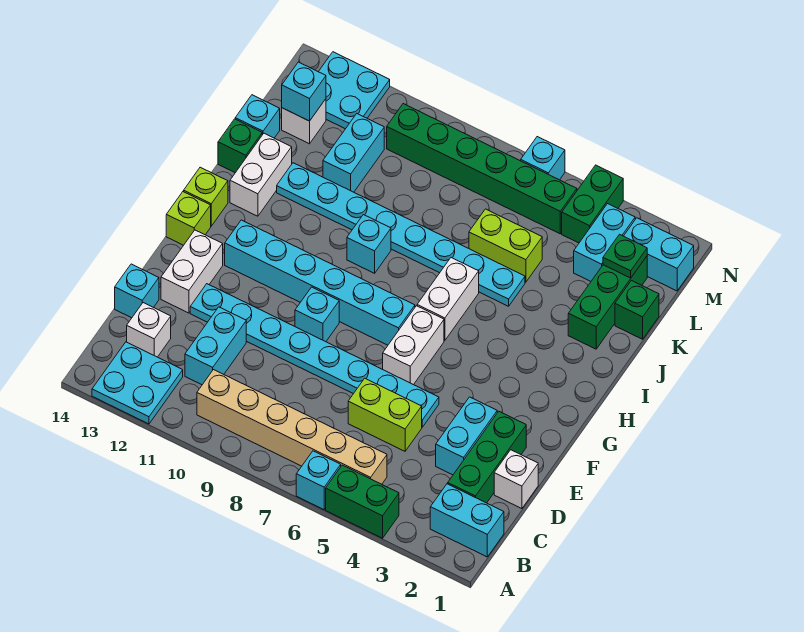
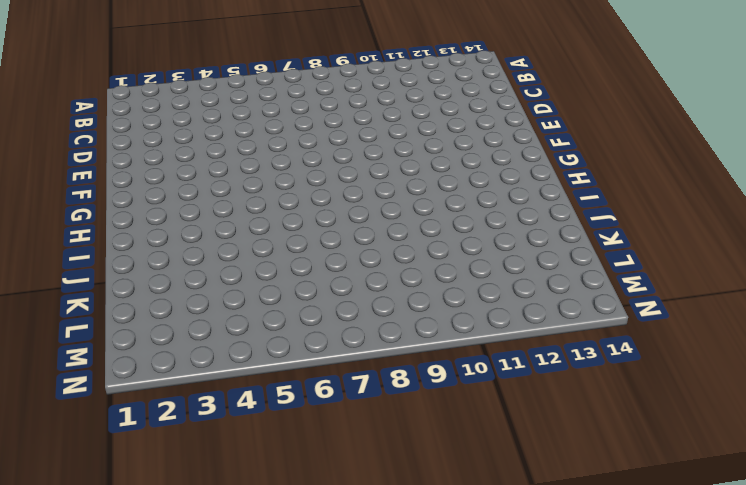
none -> green brick A4:A5 level 1
none -> cyan brick A6 level 1
none -> cyan plate A12:B13 level 1
none -> cyan brick B1:B2 level 1

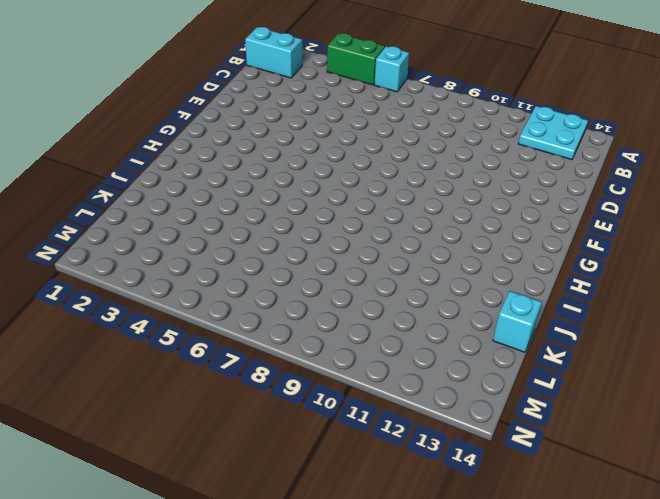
none -> tan brick B5:B10 level 1
none -> green brick C2:E2 level 1
none -> cyan brick C11:D11 level 1
none -> white brick C13 level 1

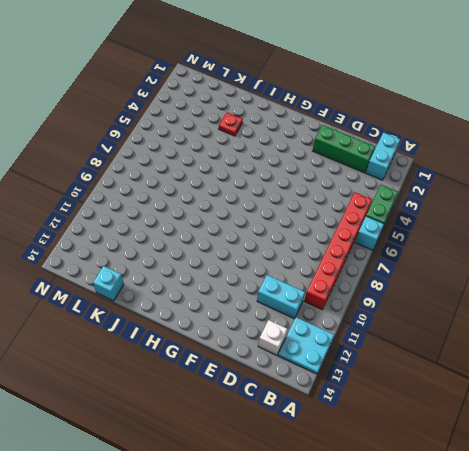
red brick B5:B10 level 1 -> tan brick B5:B10 level 1
red plate J3 level 1 -> none
none -> white brick D1 level 1
none -> cyan brick D3:E3 level 1
none -> lime brick D5:D6 level 1
none -> cyan brick D14 level 1

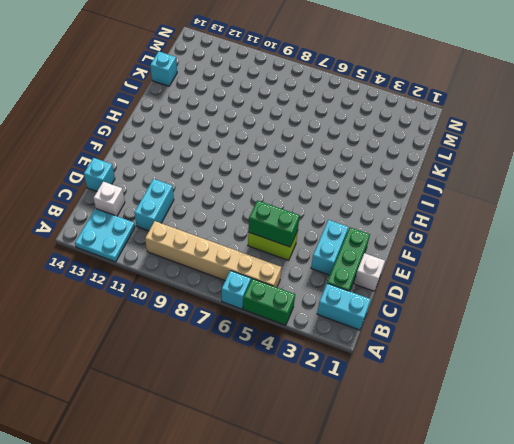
green brick D5:D6 level 2 -> green brick M4:N4 level 1
none -> cyan plate E5:E12 level 1
none -> white brick E13:F13 level 1
none -> white brick F6:G6 level 1
none -> cyan brick F9 level 1

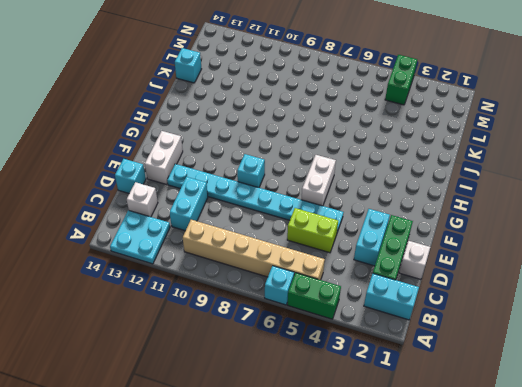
none -> cyan brick G7:G12 level 1
none -> lime brick G14 level 1
none -> white brick H6:I6 level 1
none -> lime brick H14 level 1

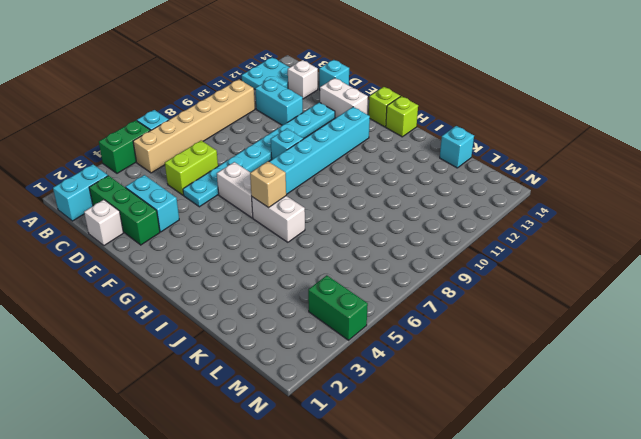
tan brick H6 level 2 -> none
none -> cyan brick I9 level 1
none -> white brick I13:J13 level 1
none -> green brick J2:L2 level 1
none -> cyan plate J5:J12 level 1

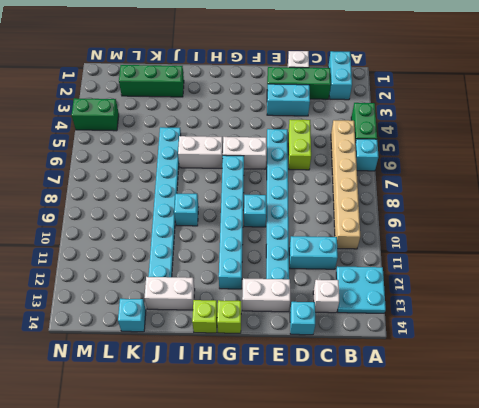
none -> green brick J14 level 1
none -> green brick K1 level 1
none -> lime brick K5:K6 level 1
none -> cyan brick K11:L11 level 1

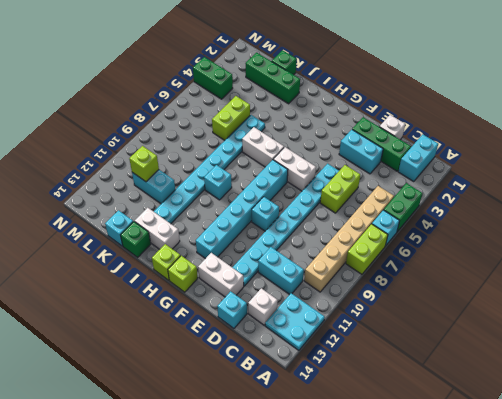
lime brick A7:A8 level 1 -> none
lime brick L11 level 2 -> none
none -> cyan brick L3:M3 level 1
none -> white brick L13 level 1
none -> cyan brick M1:M2 level 1
none -> green brick M5:M10 level 1

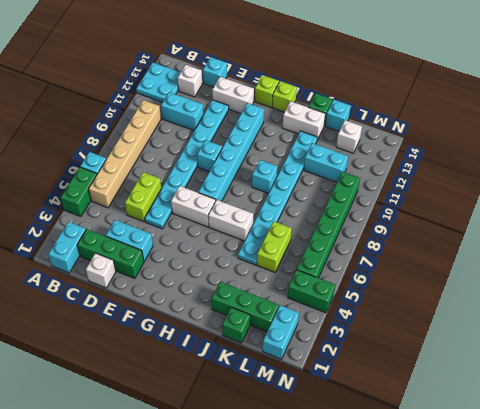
none -> cyan brick L3:M3 level 1
none -> cyan plate M12:N13 level 1
none -> cyan brick N6 level 1
none -> green plate L2 level 2

